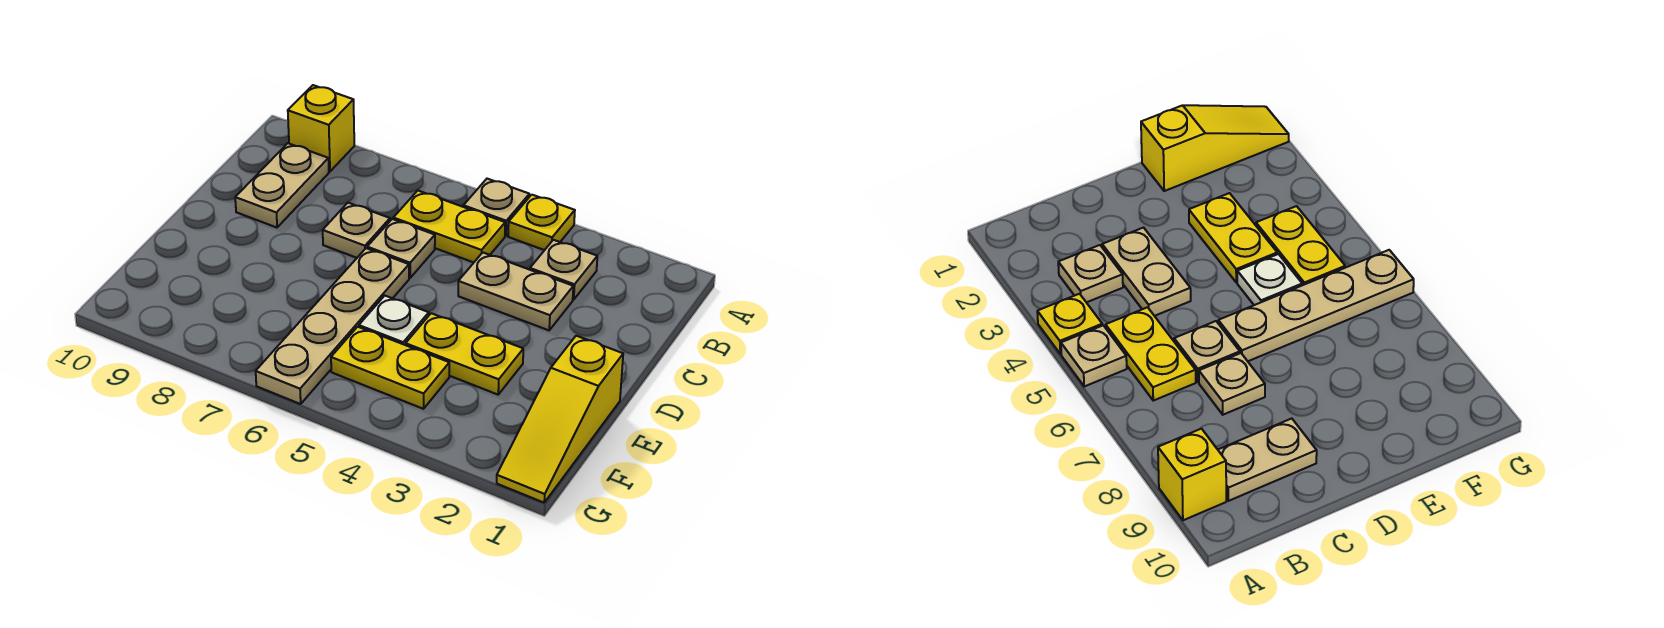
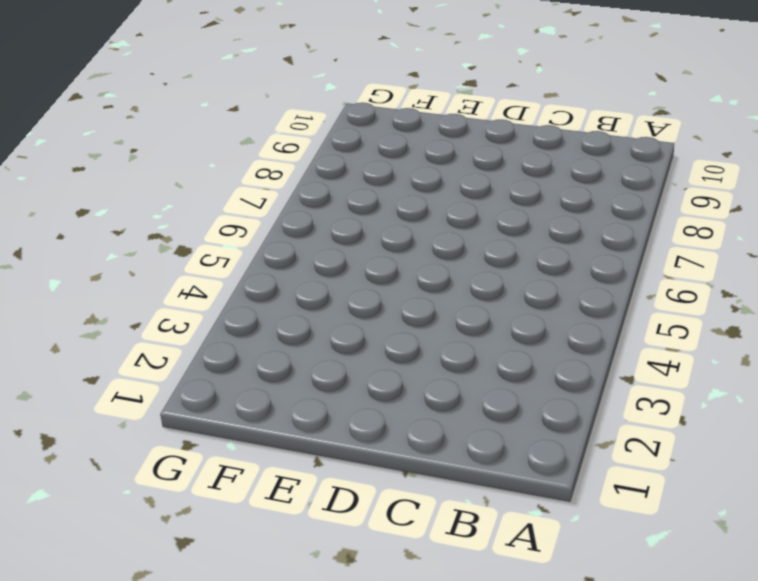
none -> yellow plate A4 level 1
none -> tan plate A5 level 1
none -> yellow brick A9 level 1

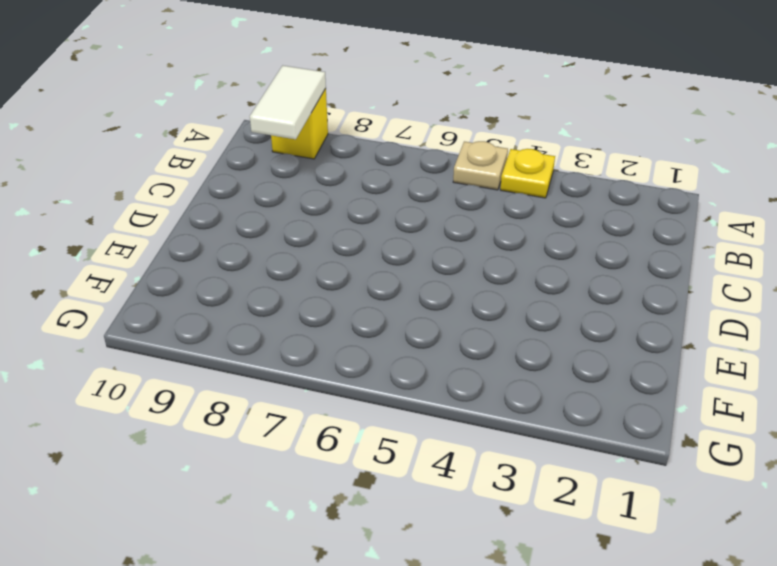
white tile A9:B9 level 2 -> none
none -> tan plate B3 level 1
none -> yellow plate B5:B6 level 1
none -> tan plate B9:C9 level 1

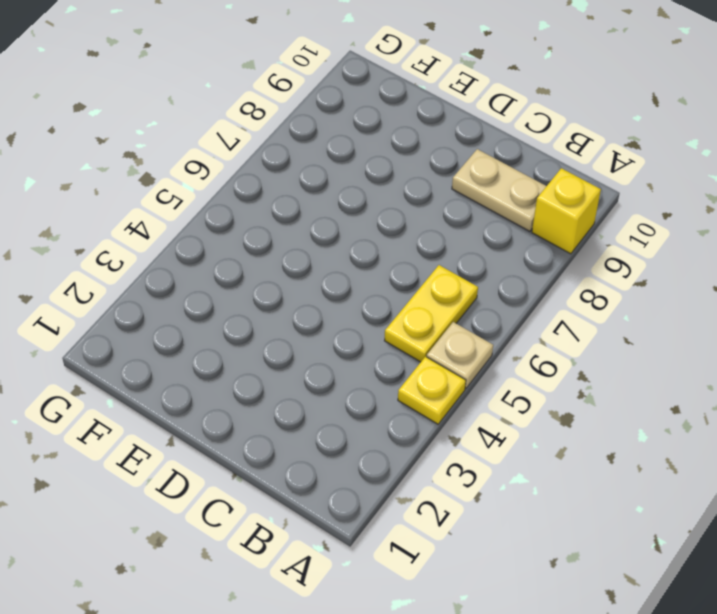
none -> tan plate B3 level 1
none -> tan plate C3:C4 level 1
none -> tan plate C6 level 1

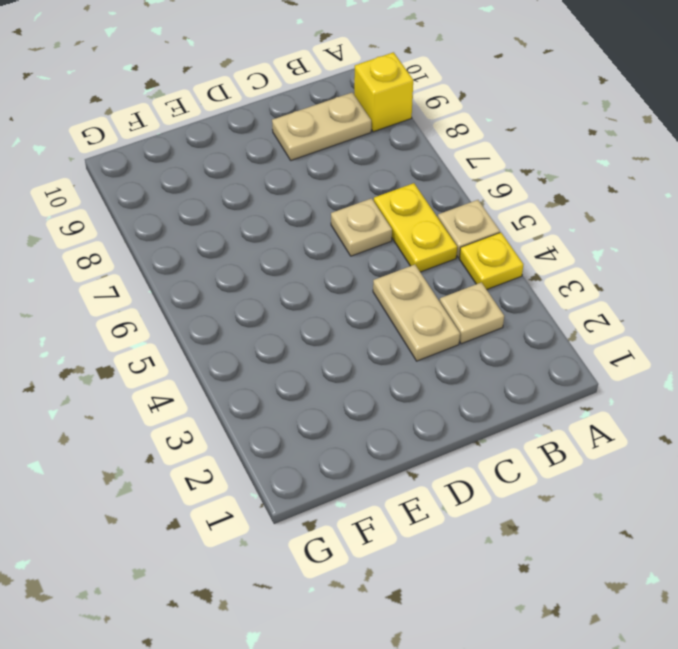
none -> tan plate C7 level 1
none -> tan plate D6:G6 level 1
none -> yellow slope E1:G1 level 1 top E

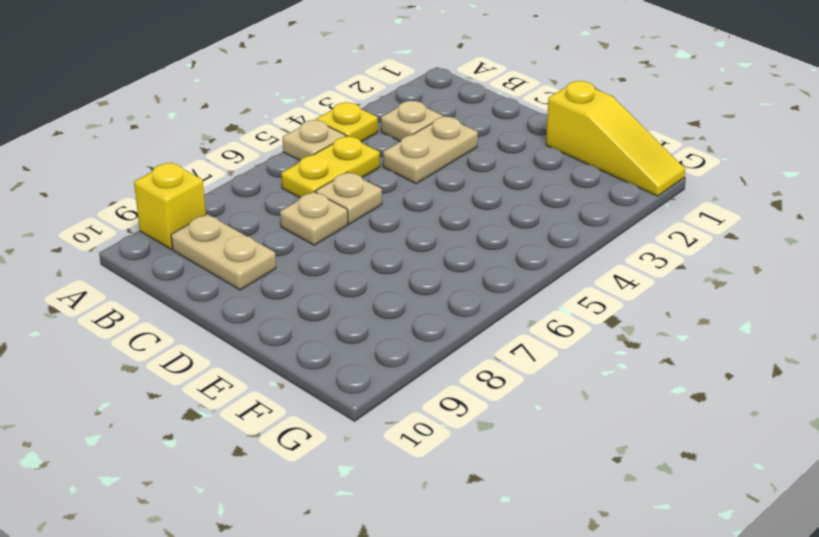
none -> tan plate D6:G6 level 1
none -> yellow plate E3:E4 level 1
none -> white plate E5 level 1

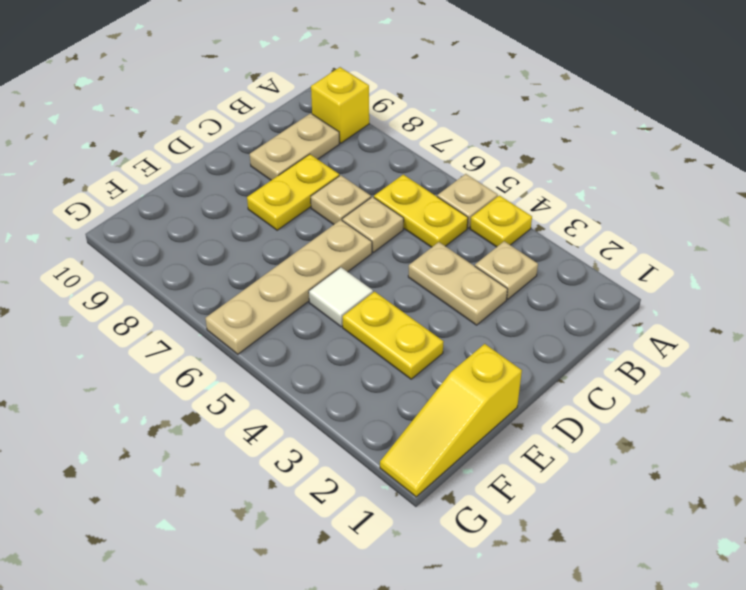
yellow plate C8:D8 level 1 -> yellow plate F4:F5 level 1
white tile E5 level 1 -> white plate E5 level 1

